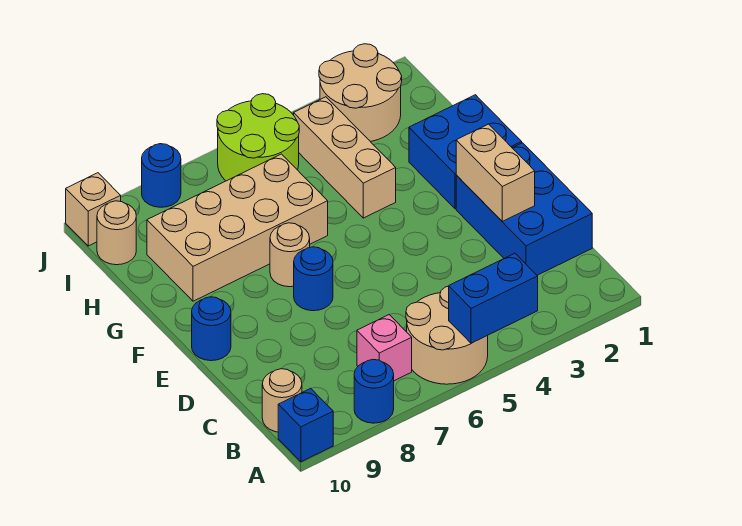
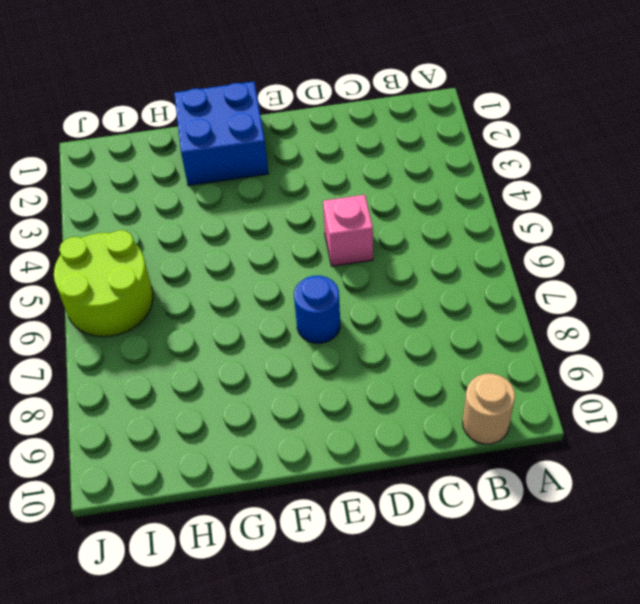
pink brick D5 level 1 -> pink brick B7 level 1
none -> tan round brick A5:B6 level 1
none -> blue round brick A8 level 1
none -> blue brick A10 level 1

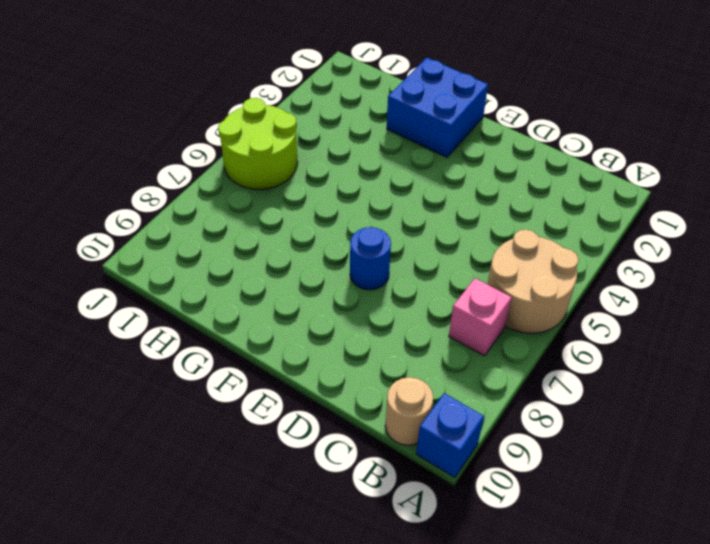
none -> blue round brick A8 level 1
none -> blue brick C1:E2 level 1
none -> blue round brick E10 level 1

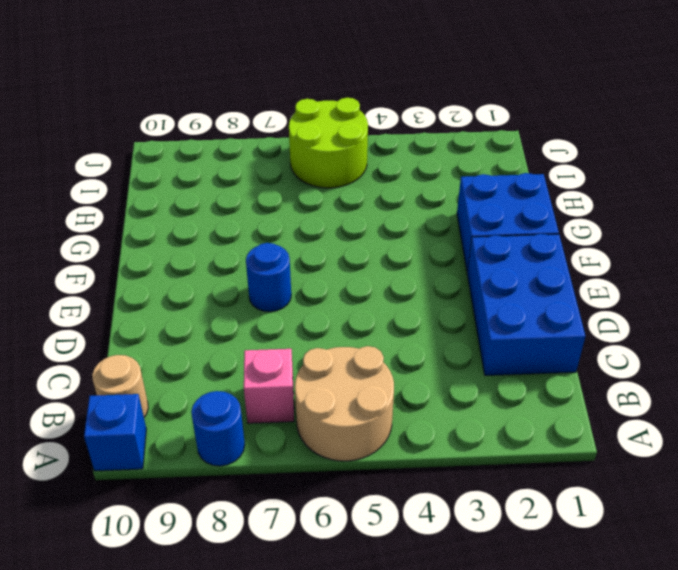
none -> blue round brick E10 level 1
none -> tan round brick F7 level 1
none -> tan brick G4:I4 level 1

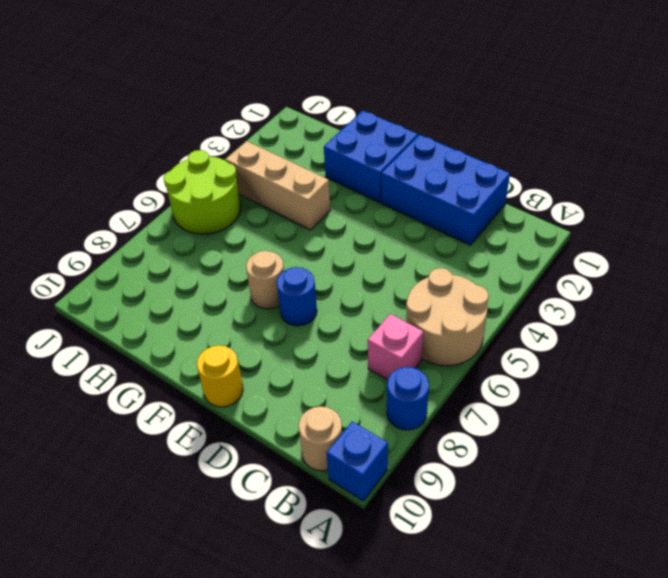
yellow round brick E10 level 1 -> blue round brick E10 level 1
none -> tan brick G6:H9 level 1
none -> tan round brick I2:J3 level 1
none -> tan round brick I10 level 1

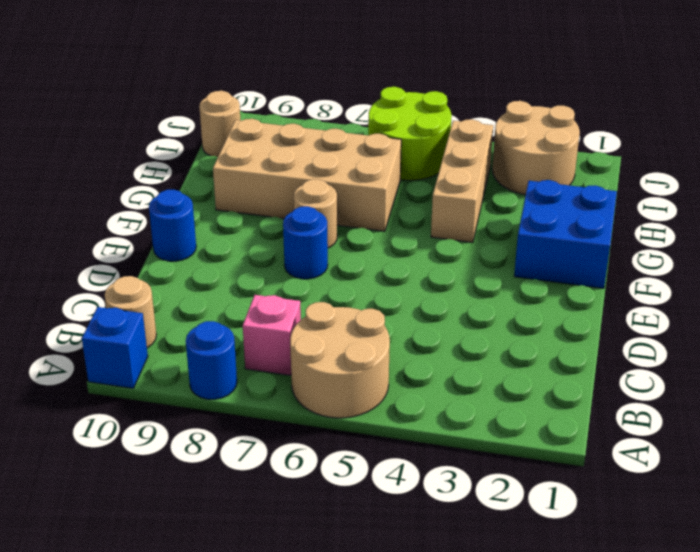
none -> blue brick C1:E2 level 1
none -> blue round brick J8 level 1
none -> tan brick J10 level 1

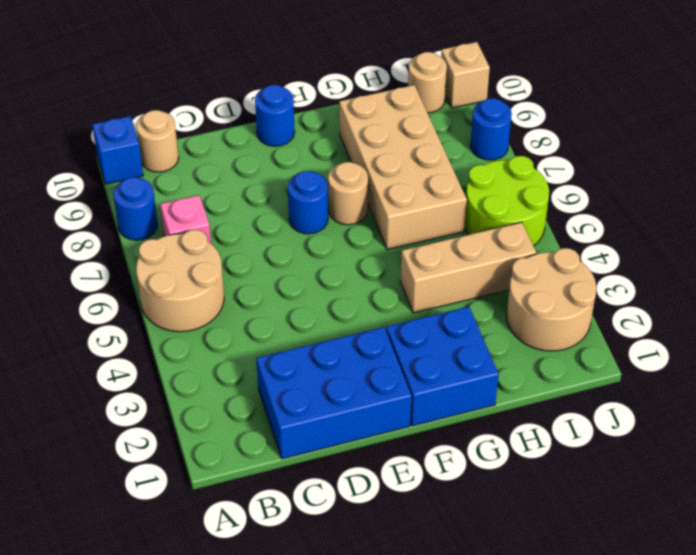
none -> blue brick A4:A5 level 2
none -> tan brick D2:E2 level 2

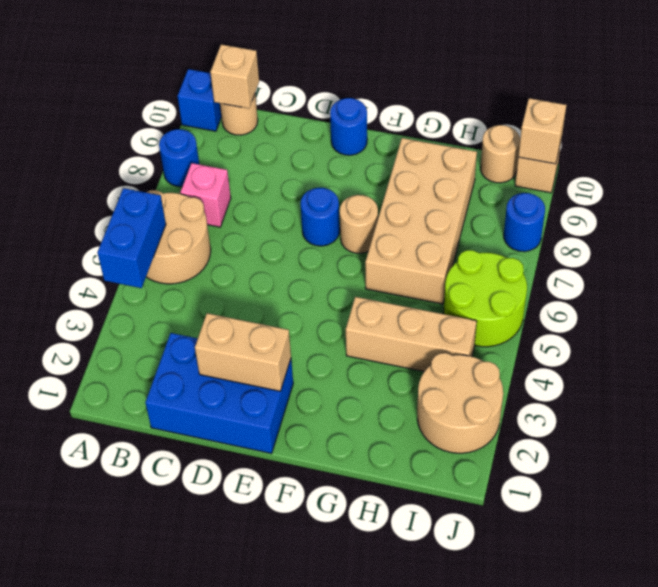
tan brick B10 level 2 -> none
tan brick J10 level 2 -> none
none -> blue brick F1:G2 level 1

